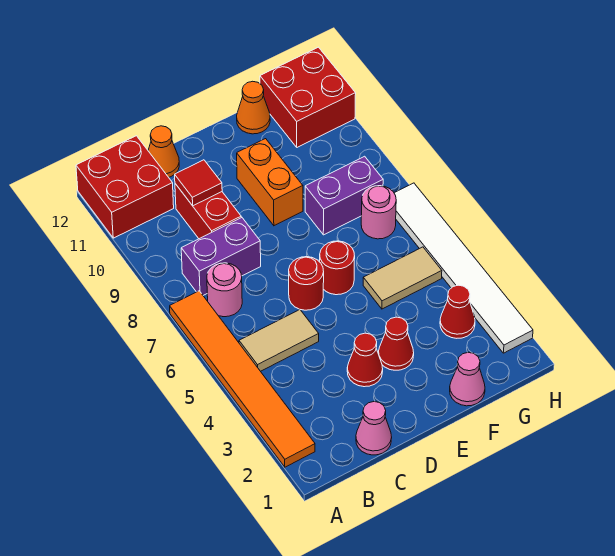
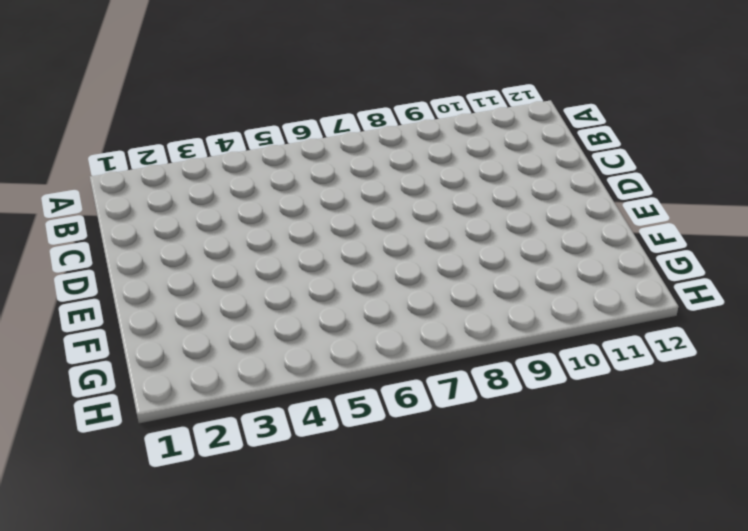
none -> orange tile A2:A7 level 1
none -> red brick A11:B12 level 1
none -> tan tile B5:C5 level 1

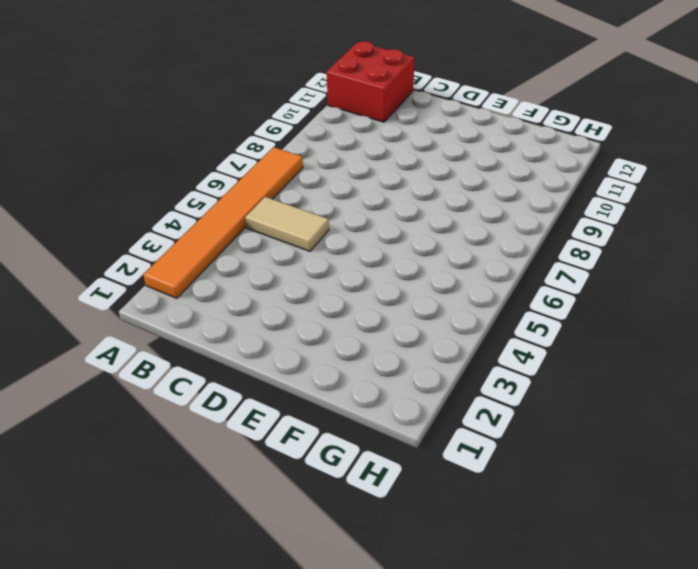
none -> pink round brick B7 level 1
none -> purple brick B8:C8 level 1
none -> pink cone C1 level 1

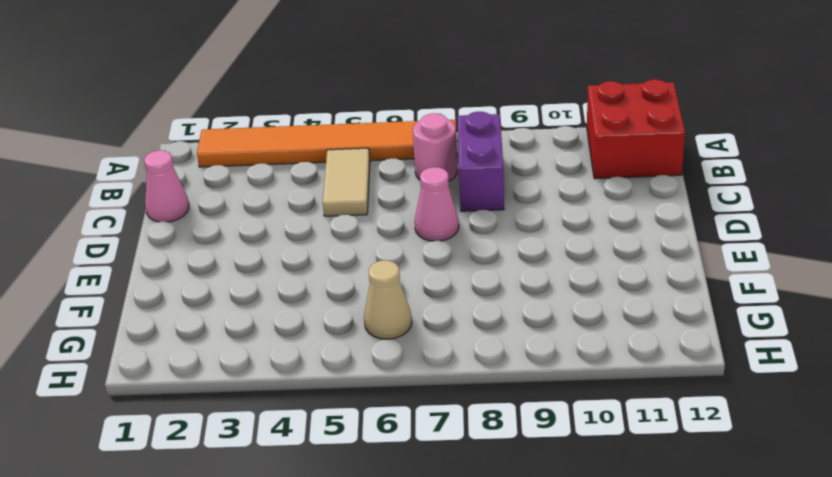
pink cone D7 level 1 -> pink cone F1 level 1
tan cone G6 level 1 -> none
none -> red brick C9:C10 level 1
none -> orange cone C12 level 1
none -> red cone D3 level 1

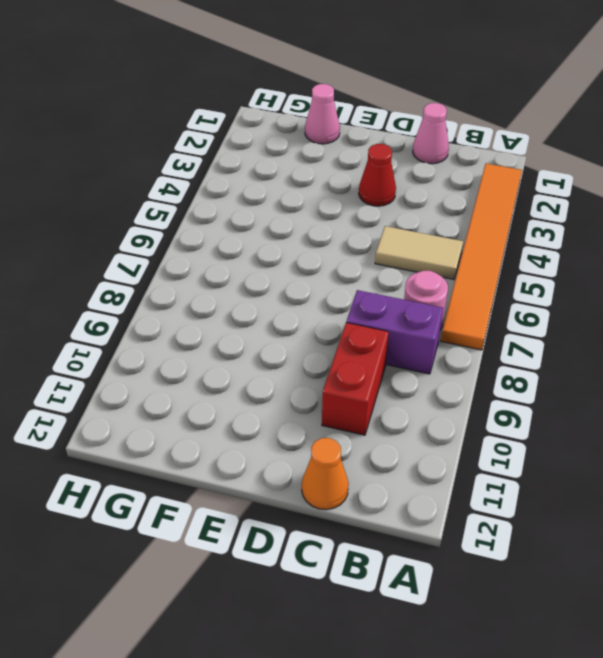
none -> red brick A11:B12 level 1
none -> red round brick D6 level 1
none -> red cone E3 level 1

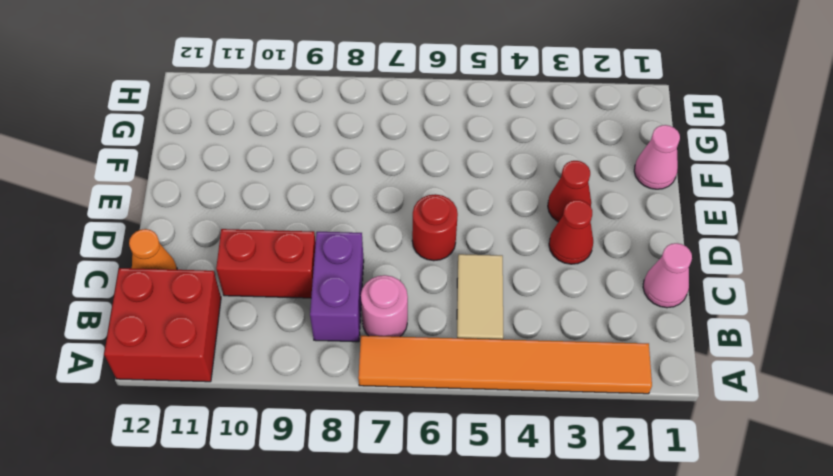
none -> red round brick E6 level 1
none -> orange brick E9:E10 level 1
none -> tan tile F5:G5 level 1

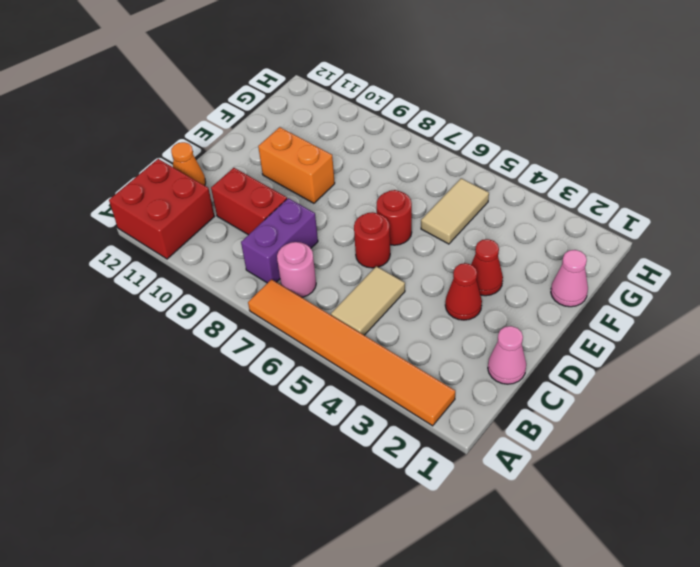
none -> purple brick F8:G8 level 1
none -> orange cone F12 level 1
none -> red cone G3 level 1

